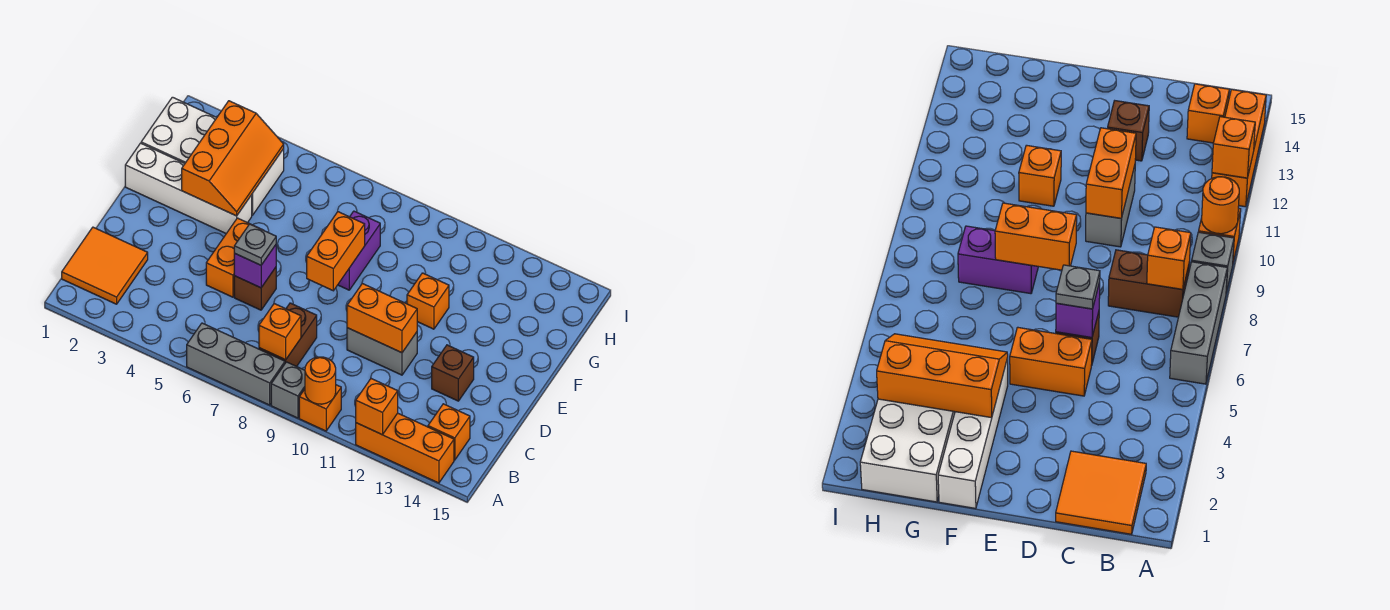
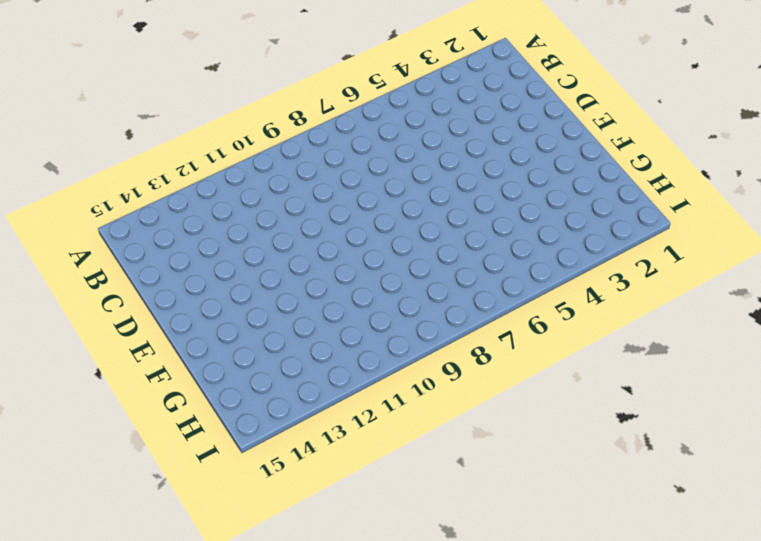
none -> grey brick A6:A8 level 1
none -> grey brick A9 level 1
none -> orange brick A10 level 1

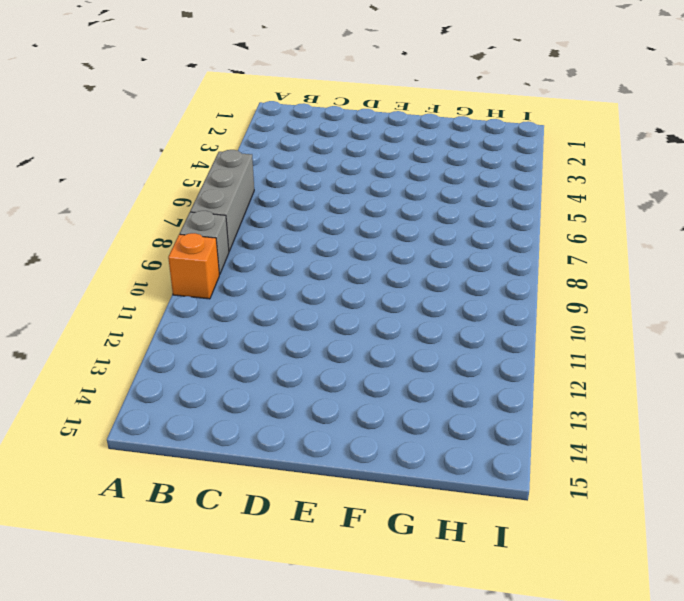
none -> orange brick A12:A14 level 1
none -> orange tile B1:C2 level 1
none -> brown brick B8:C8 level 1

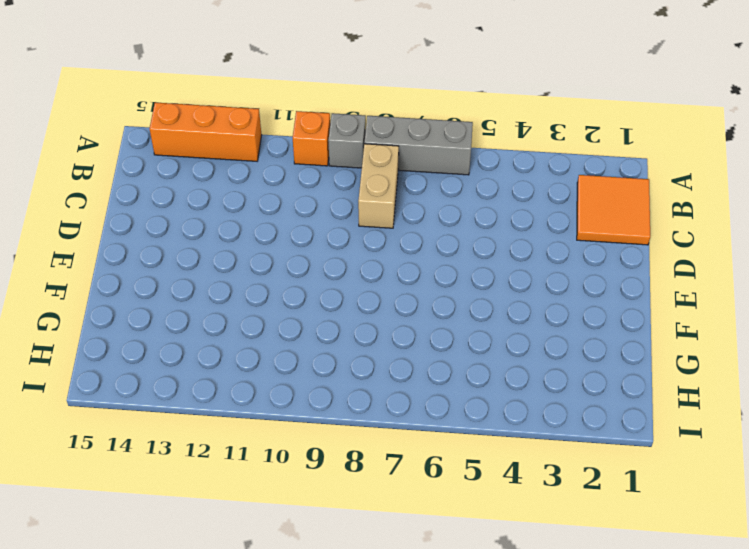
tan brick B8:C8 level 1 -> brown brick B8:C8 level 1
none -> orange brick B14 level 1
none -> orange brick D5:E5 level 1
none -> brown brick D6 level 1

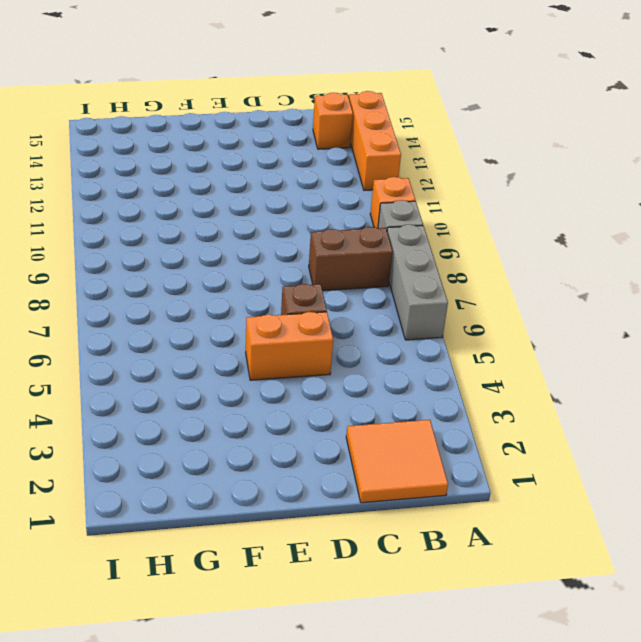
none -> grey brick D10:D11 level 1
none -> brown brick D13 level 1
none -> white brick F1:F4 level 1

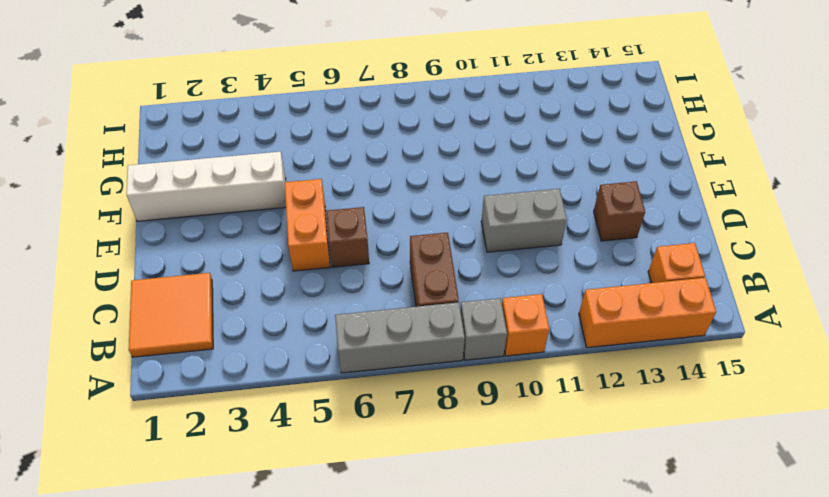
none -> purple brick F8:G8 level 1
none -> orange brick F11 level 1
none -> white brick G1:H4 level 1

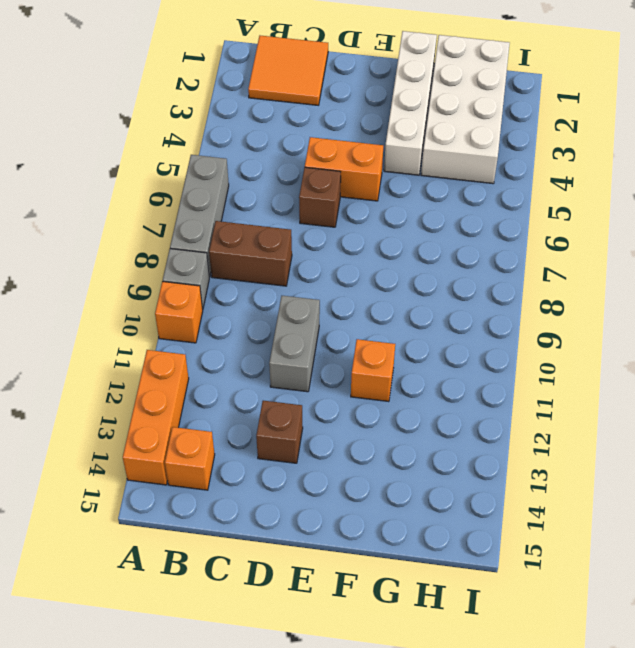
none -> purple brick F8:G8 level 1
none -> orange round brick A10 level 2
none -> orange brick A12 level 2

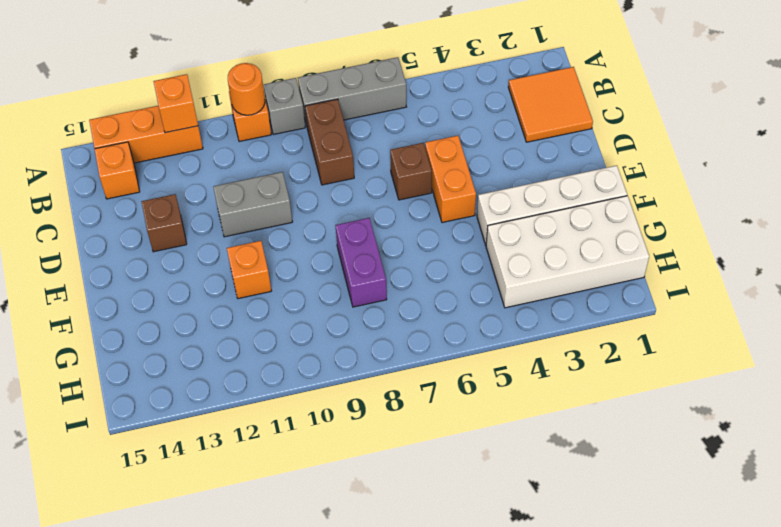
none -> orange brick B8 level 2
none -> purple brick D6 level 2
none -> orange brick D10:D11 level 2

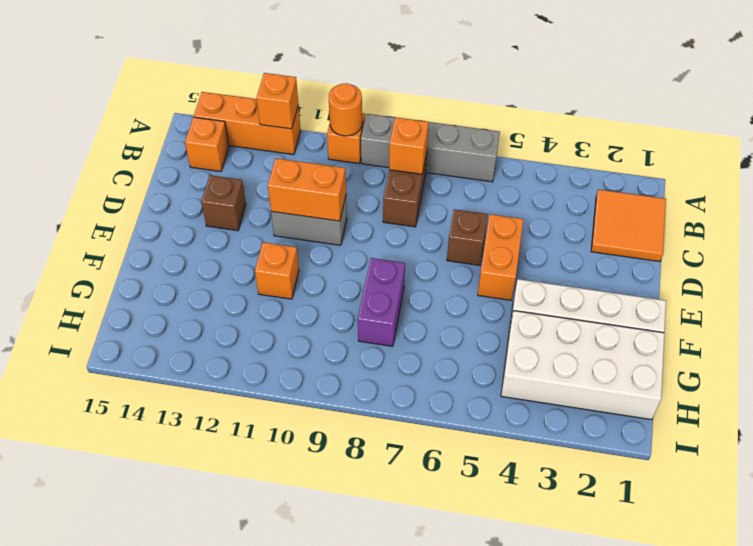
none -> purple brick D6 level 2
none -> orange brick E8:F8 level 2
none -> orange slope F3:H4 level 2 top 3

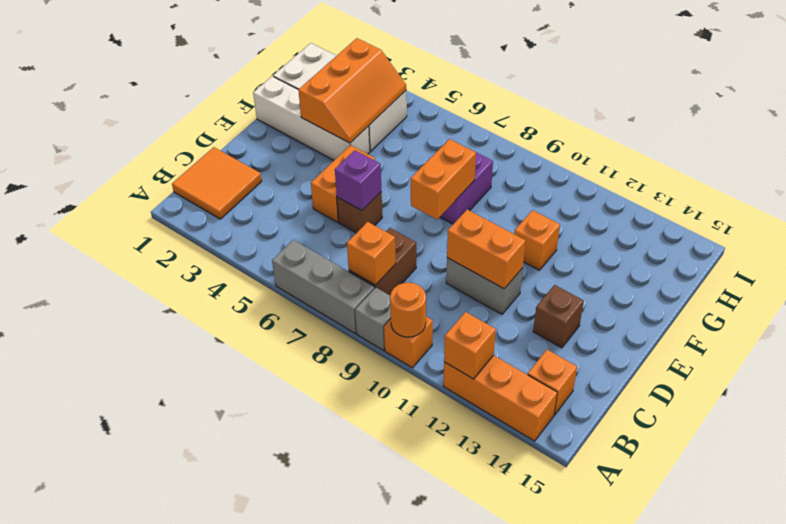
none -> grey plate D6 level 3

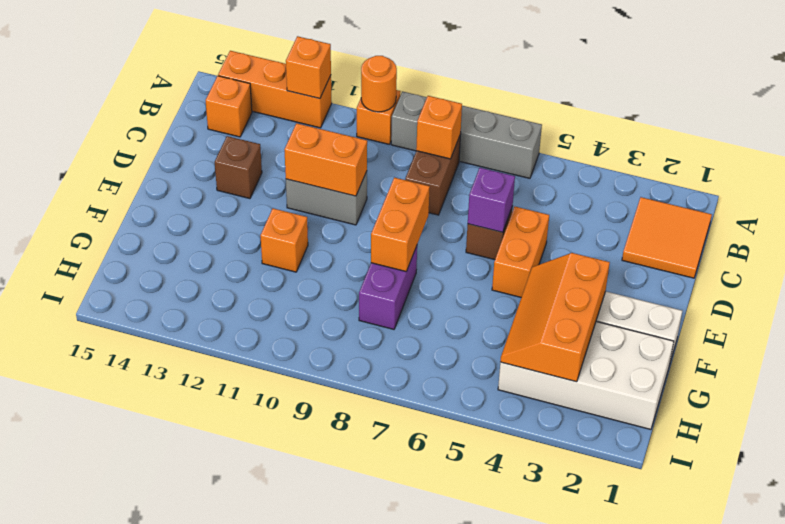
none -> grey plate D6 level 3

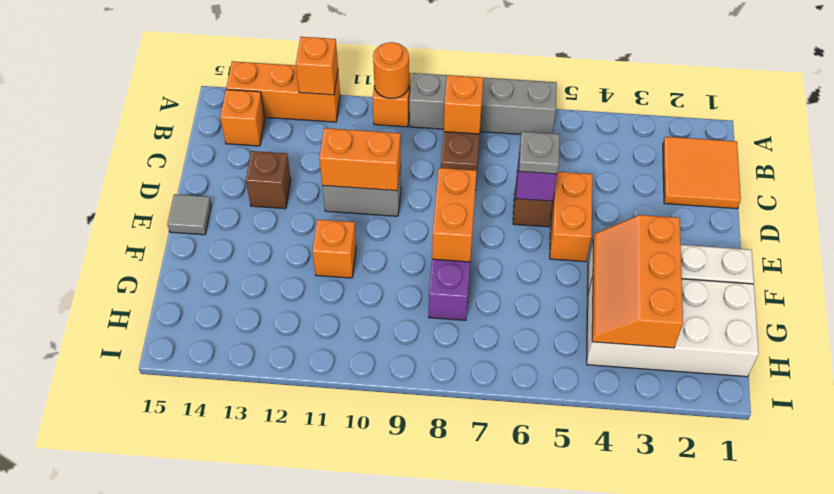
grey tile E15 level 1 -> none

